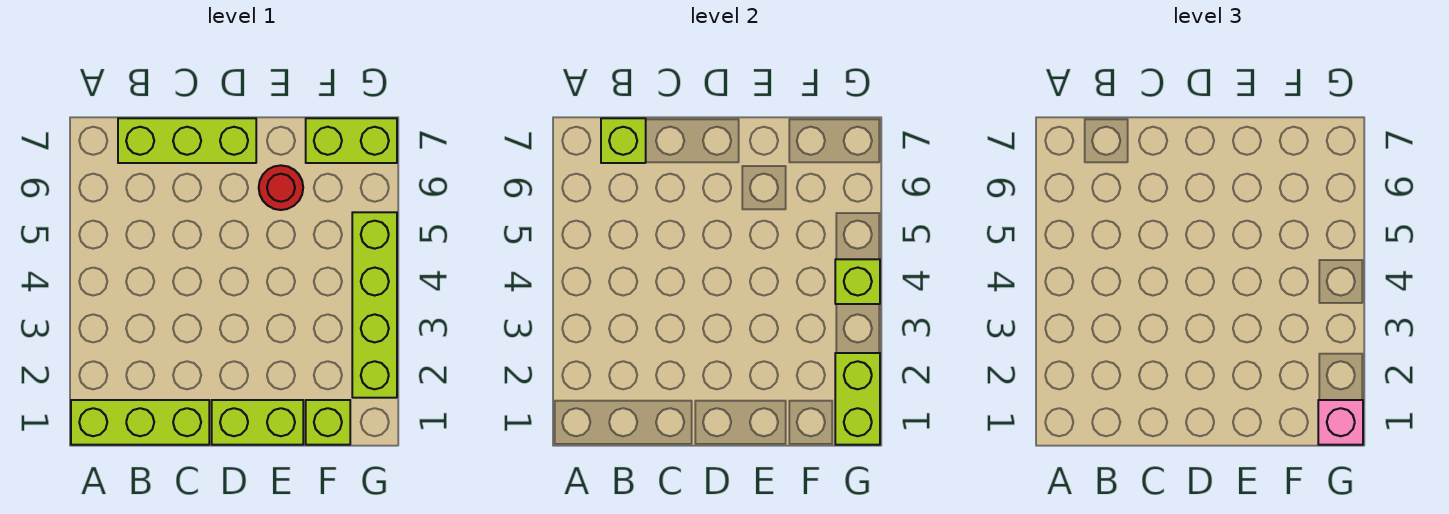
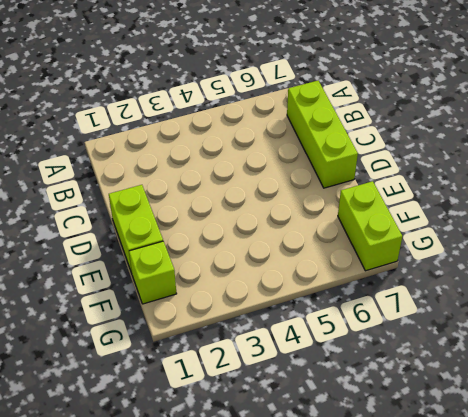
none -> lime brick A1:C1 level 1
none -> red round brick E6 level 1

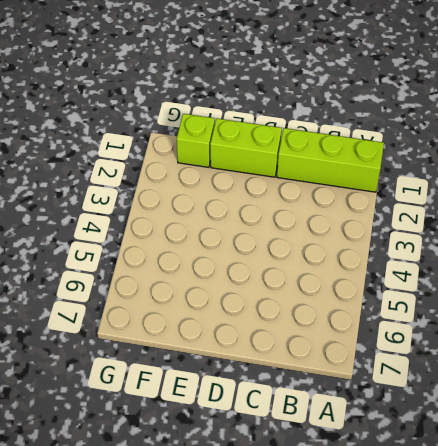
none -> lime brick B7:D7 level 1
none -> red round brick E6 level 1

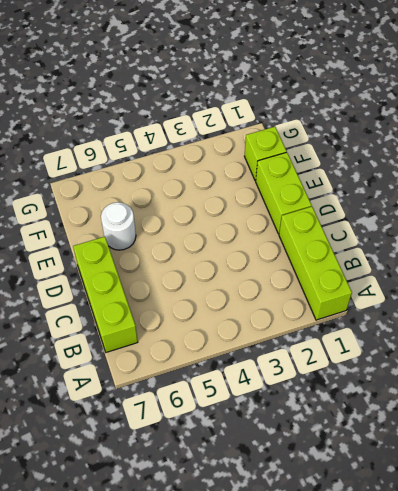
white round brick E6 level 1 -> red round brick E6 level 1
none -> lime brick F7:G7 level 1
none -> lime brick G2:G5 level 1

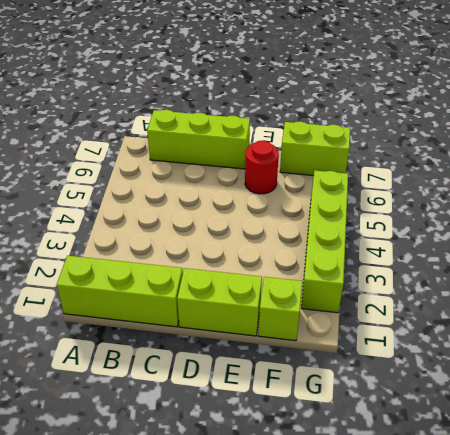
none -> lime brick B7 level 2
none -> lime brick G1:G2 level 2

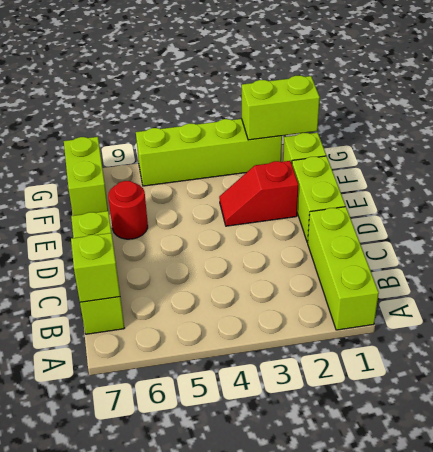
red slope E2:E3 level 1 top 2 -> none
none -> lime brick G4 level 2
none -> pink brick G1 level 3

